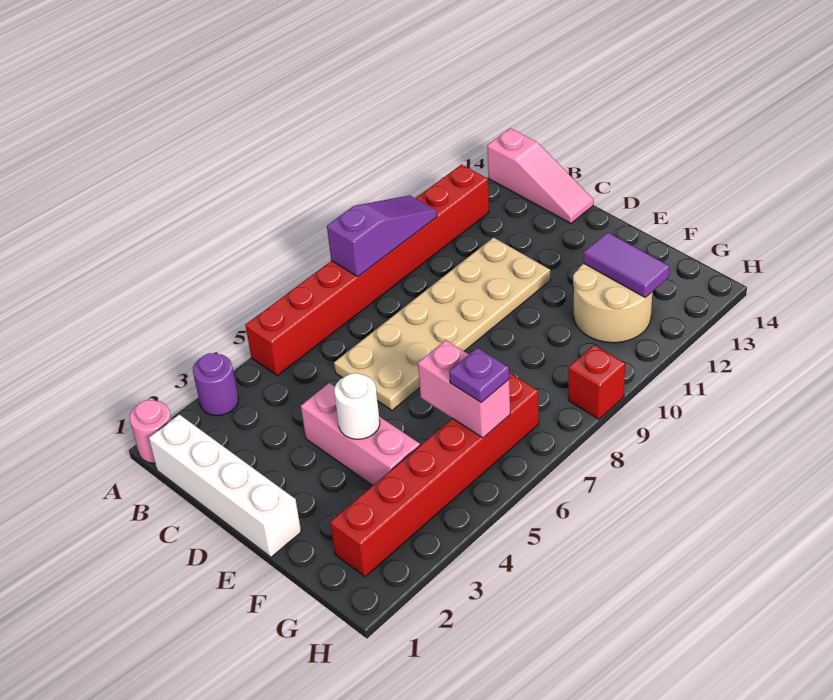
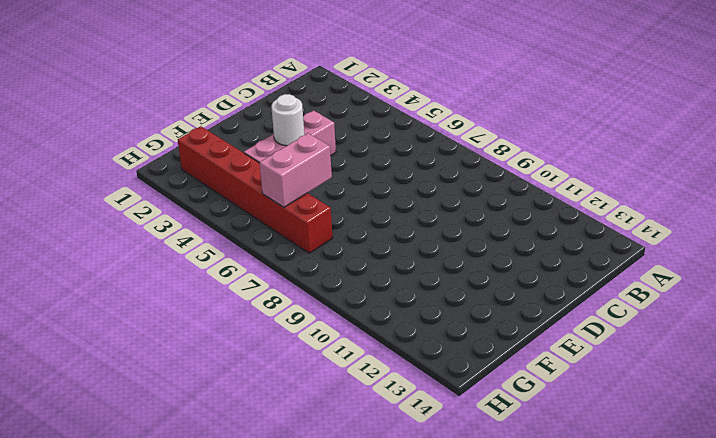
none -> pink round brick A1 level 1
none -> purple round brick A3 level 1
none -> red brick A5:A12 level 1

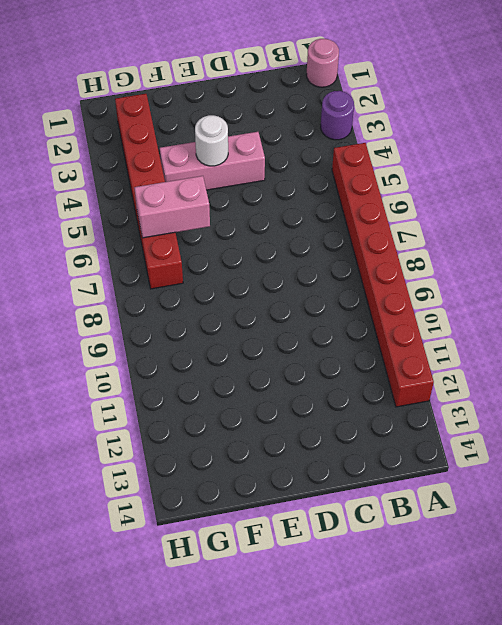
none -> pink slope A14:C14 level 1 top A
none -> white brick B1:E1 level 1
none -> tan plate C6:D11 level 1

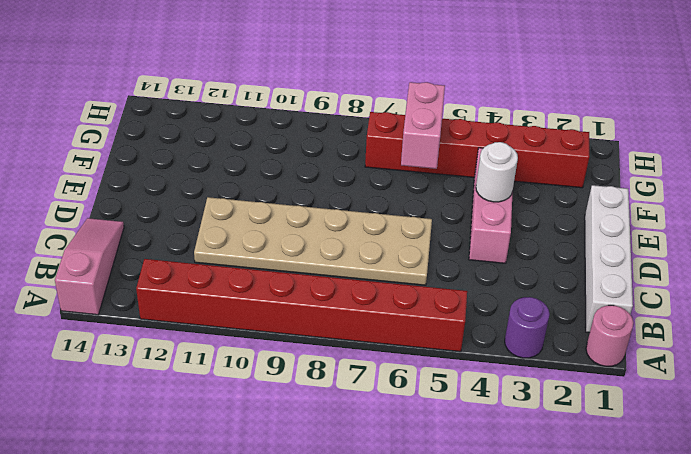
none -> tan round brick F11:G12 level 1
none -> red brick H9 level 1
none -> purple slope A8:A10 level 2 top 8

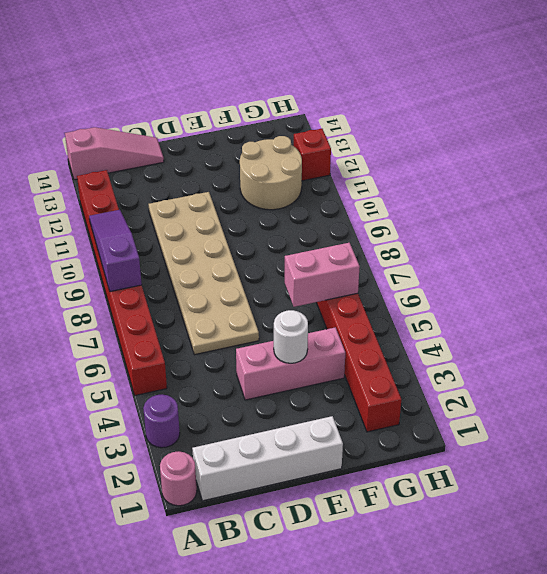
red brick H12 level 1 -> red brick H9 level 1
none -> purple tile F12:G12 level 2
none -> purple plate G6 level 3

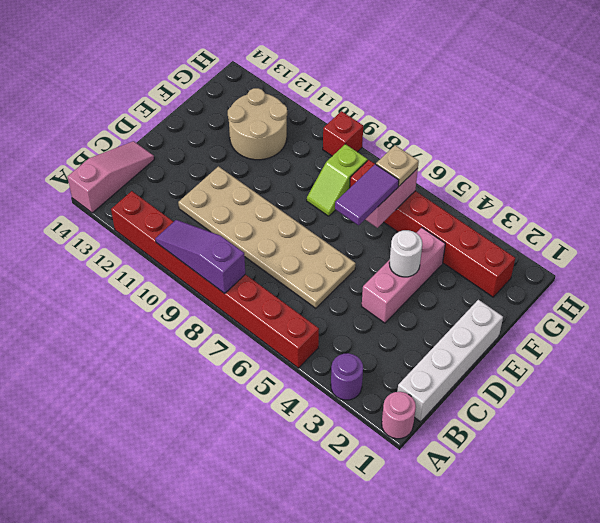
purple tile E6:F6 level 3 -> purple tile F12:G12 level 2
lime slope F8:G8 level 1 top G -> none
tan plate G6 level 3 -> purple plate G6 level 3

